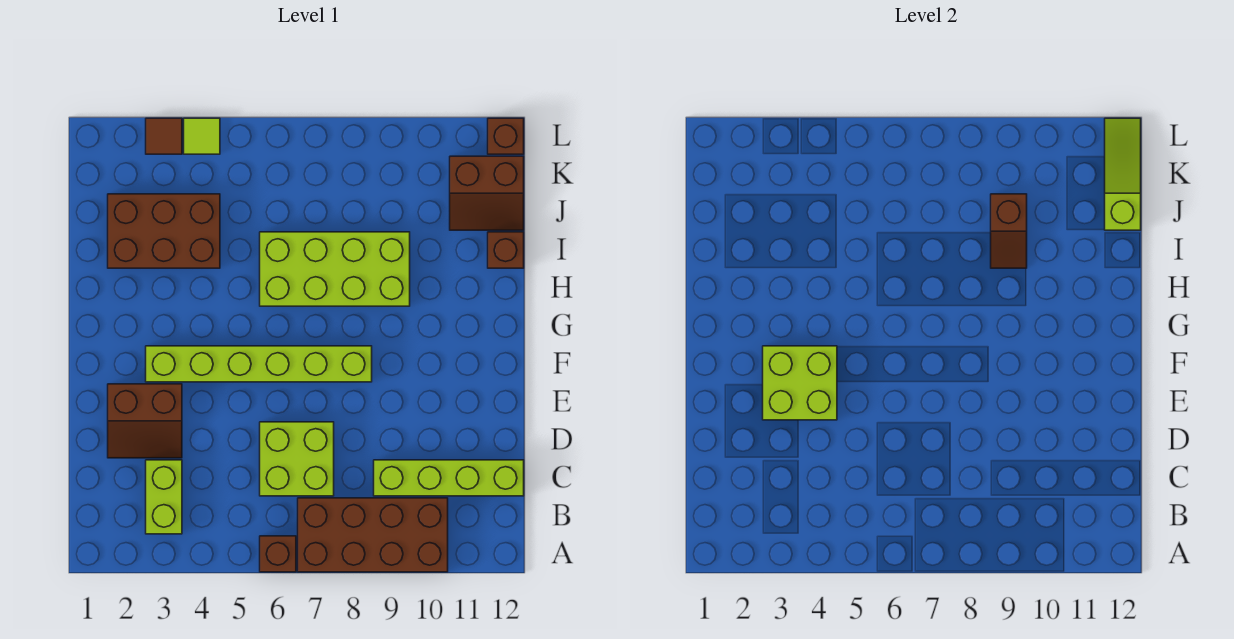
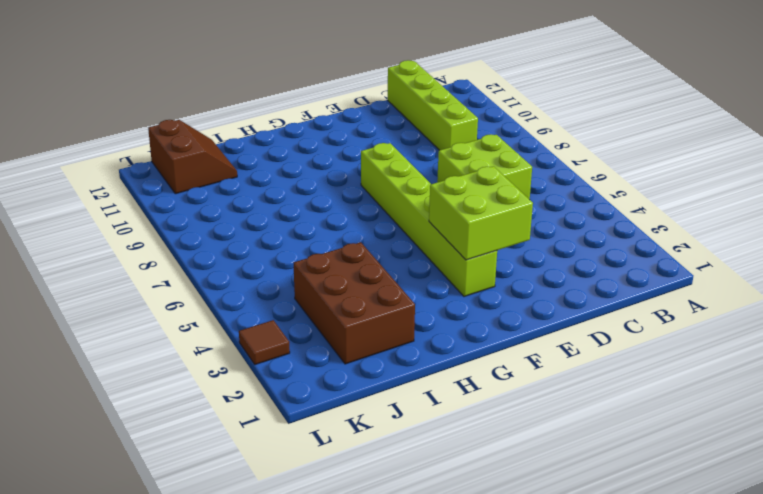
none -> brown brick A6 level 1
none -> brown brick A7:B10 level 1
none -> lime brick B3:C3 level 1

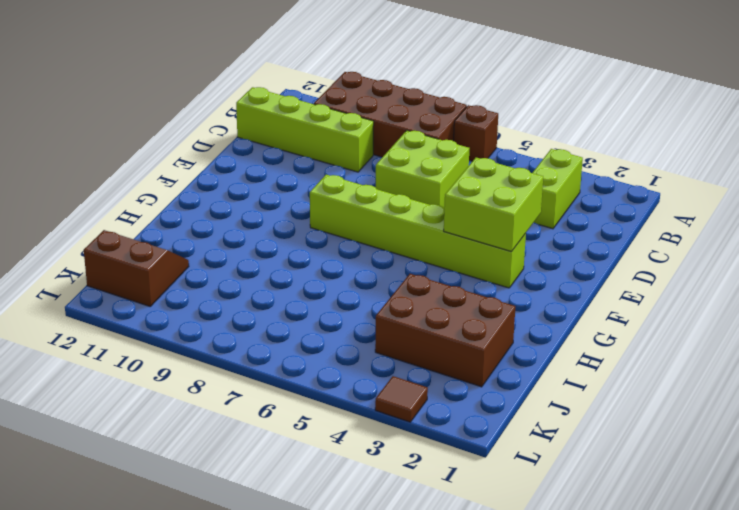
none -> brown slope D2:E3 level 1 top E
none -> lime brick H6:I9 level 1
none -> brown brick I12 level 1

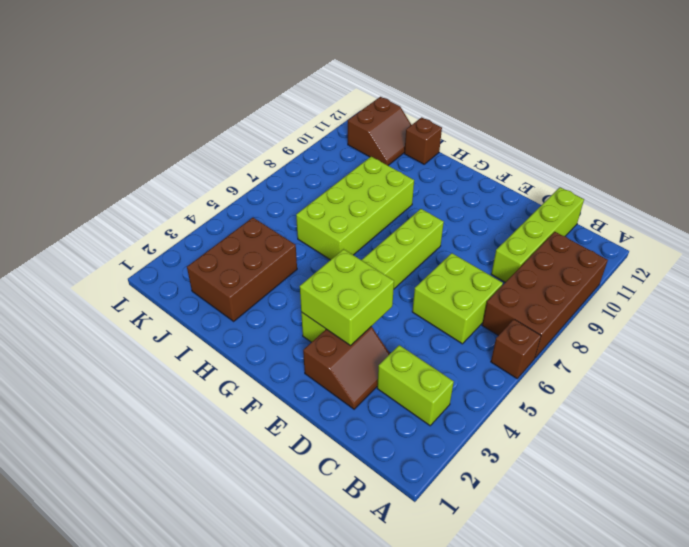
none -> brown tile L3 level 1
none -> lime tile L4 level 1
none -> brown brick L12 level 1

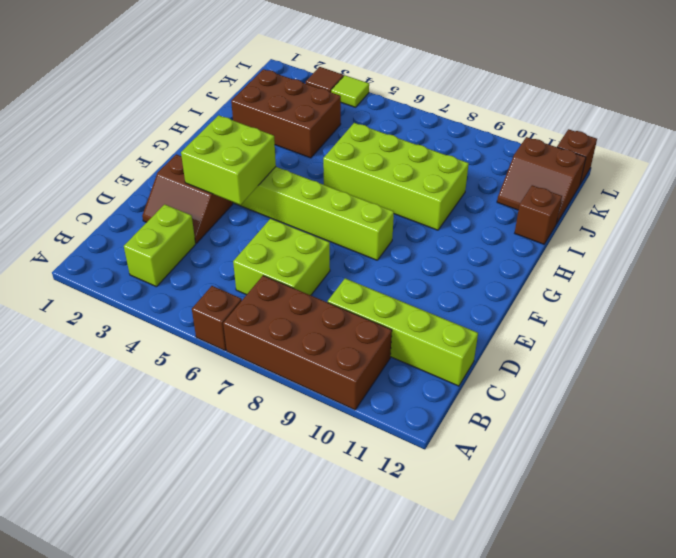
none -> brown slope I9:J9 level 2 top J
none -> lime slope J12:L12 level 2 top J

